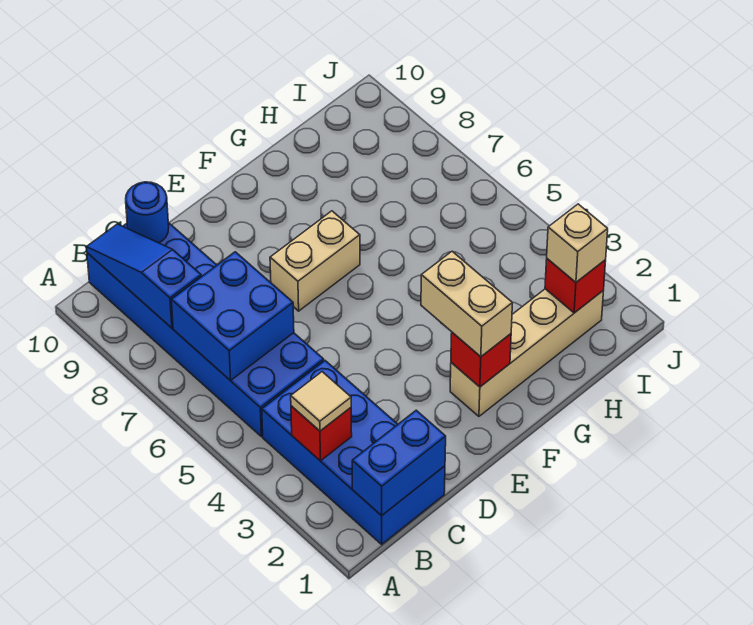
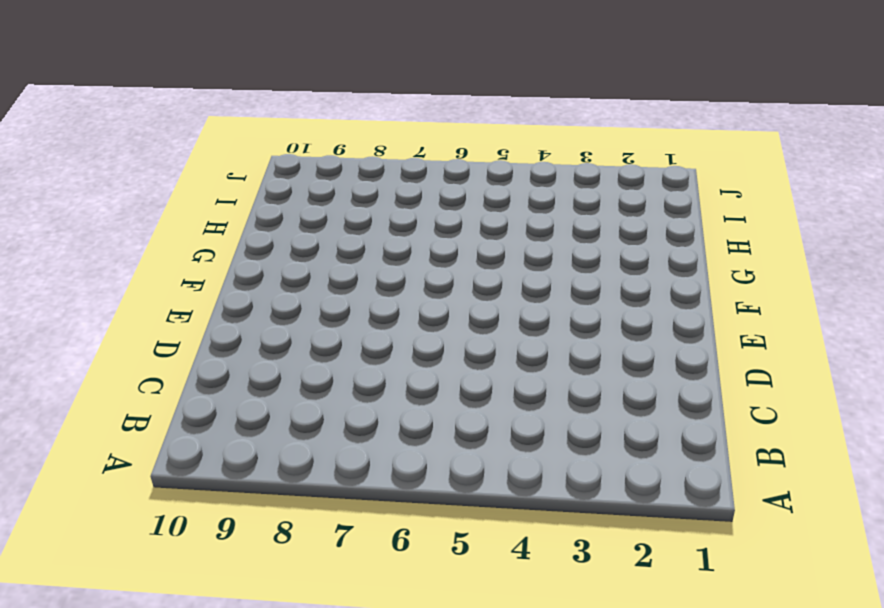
none -> blue brick B1:C4 level 1
none -> blue brick B5:C10 level 1
none -> tan brick E7:F7 level 1

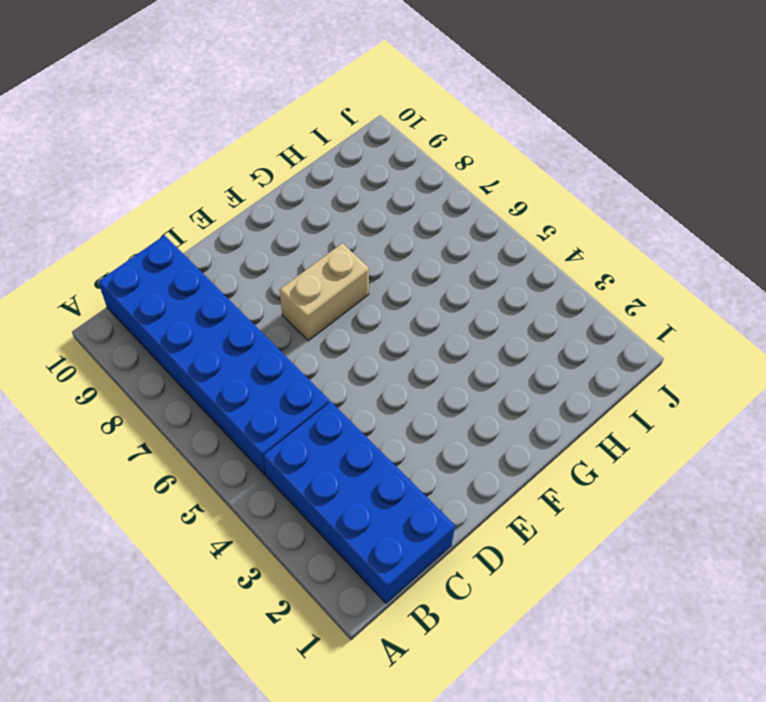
none -> tan brick F2:I2 level 1
none -> blue brick B1:C1 level 2
none -> red brick B3 level 2

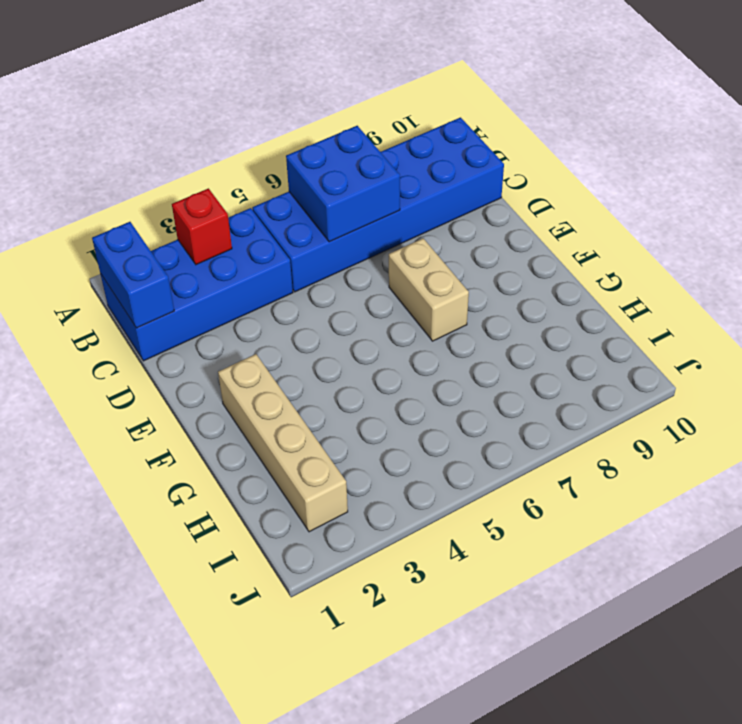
none -> blue slope B8:B10 level 2 top 8
none -> blue round brick C10 level 2
none -> red brick F2 level 2

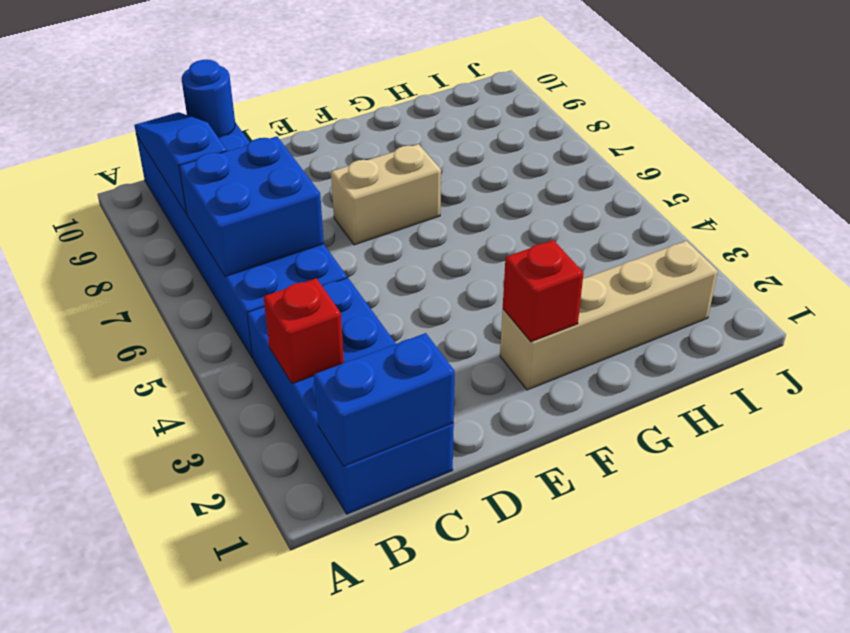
none -> red brick I2 level 2
none -> tan tile B3 level 3
none -> tan brick F2:F3 level 3

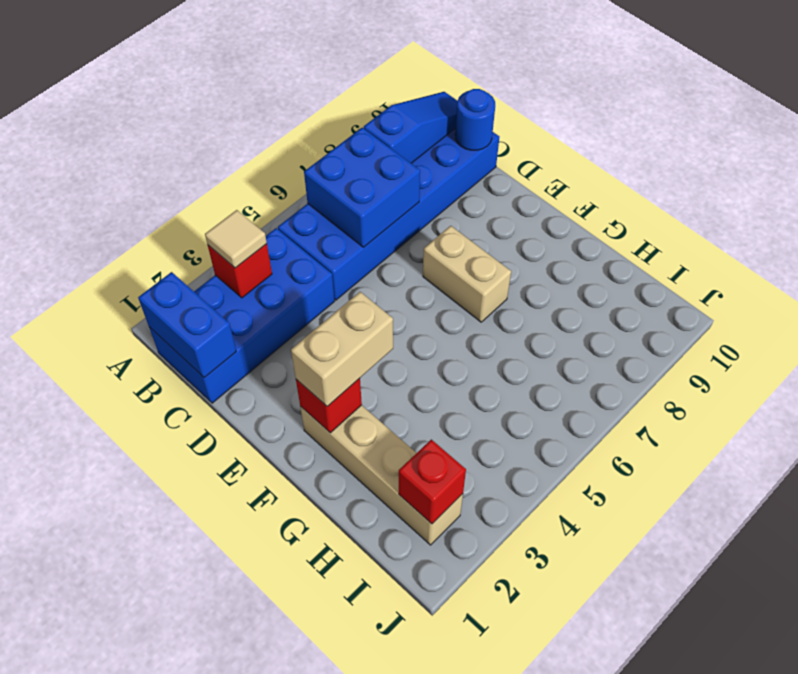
none -> tan brick I2 level 3

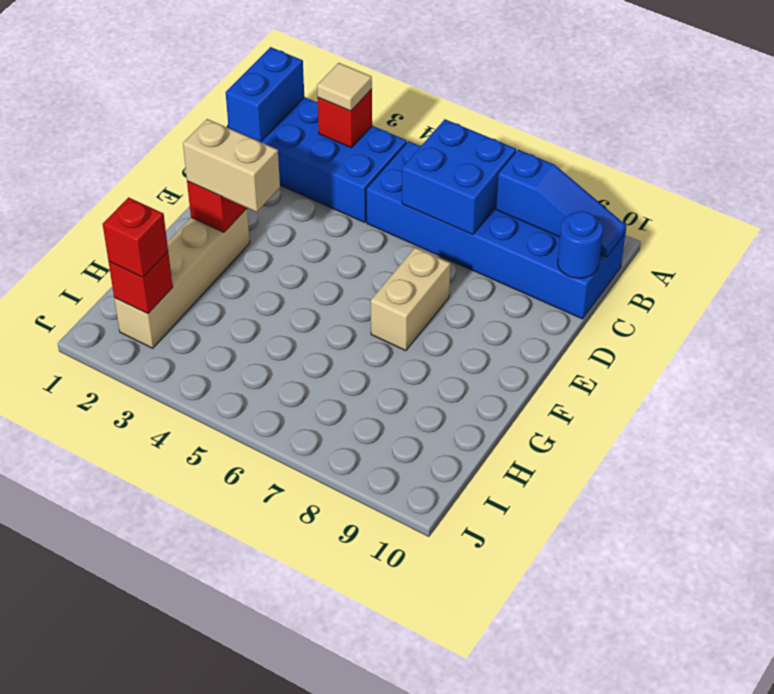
red brick I2 level 3 -> tan brick I2 level 3

